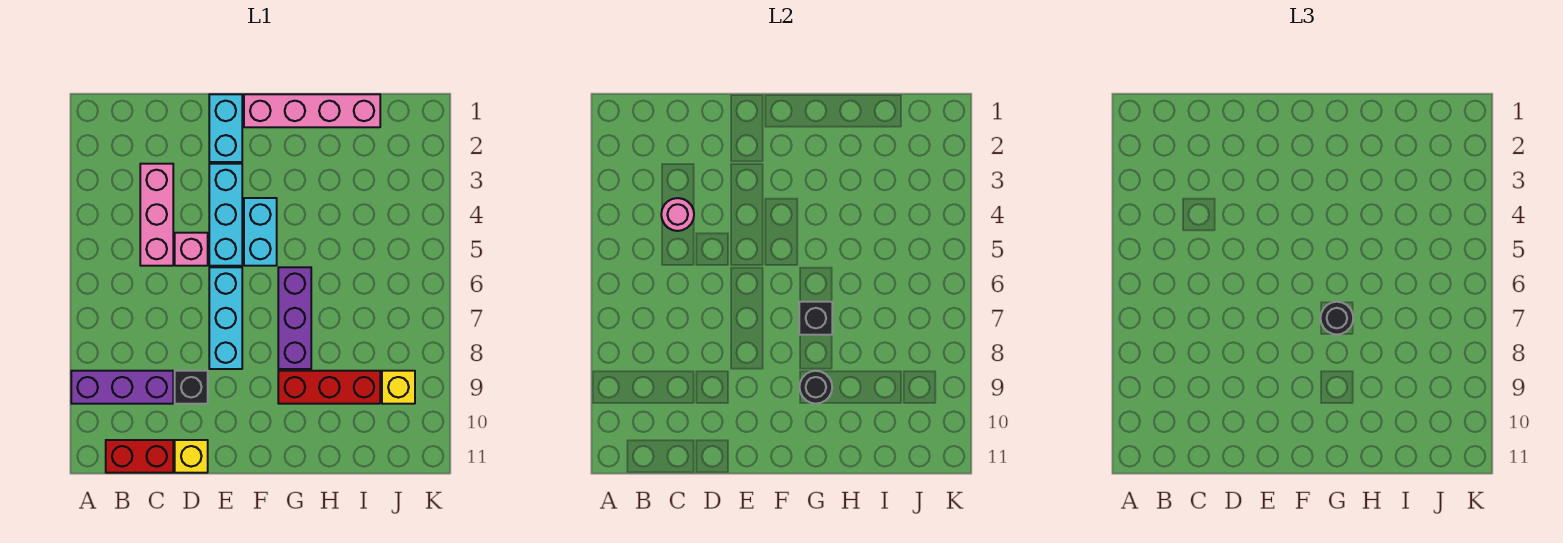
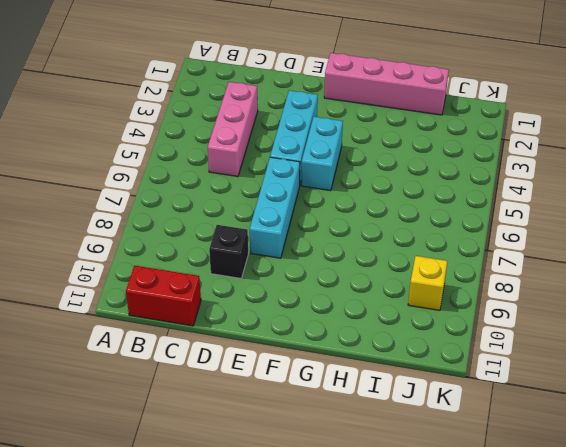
none -> purple brick A9:C9 level 1
none -> pink brick D5 level 1
none -> yellow brick D11 level 1

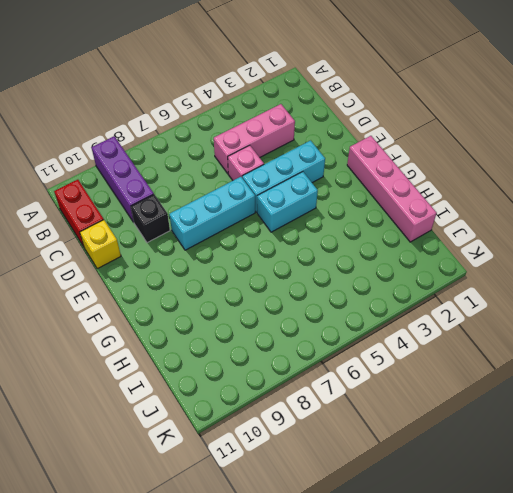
none -> cyan brick E1:E2 level 1
none -> purple brick G6:G8 level 1
none -> red brick G9:I9 level 1

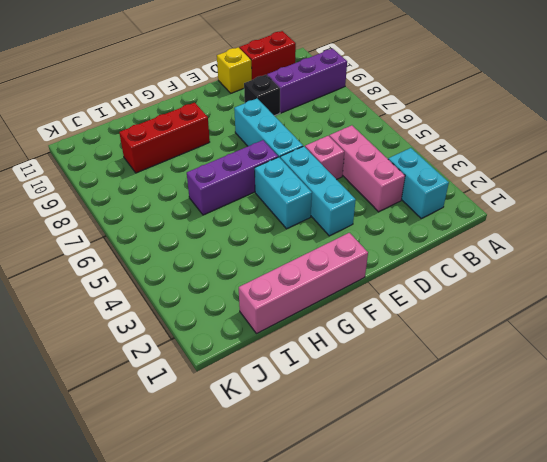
cyan brick B2:B3 level 1 -> cyan brick E1:E2 level 1
purple brick F6:H6 level 1 -> purple brick G6:G8 level 1
none -> yellow brick J9 level 1
none -> pink round brick C4 level 2
none -> black brick G7 level 2

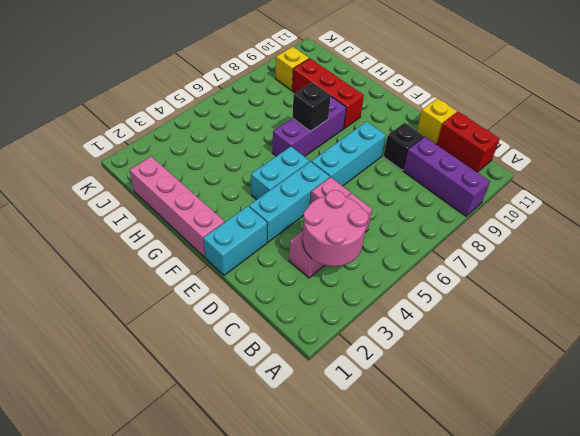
pink round brick B3:C4 level 2 -> pink round brick C4 level 2
none -> black round brick G9 level 2
none -> black round brick G7 level 3

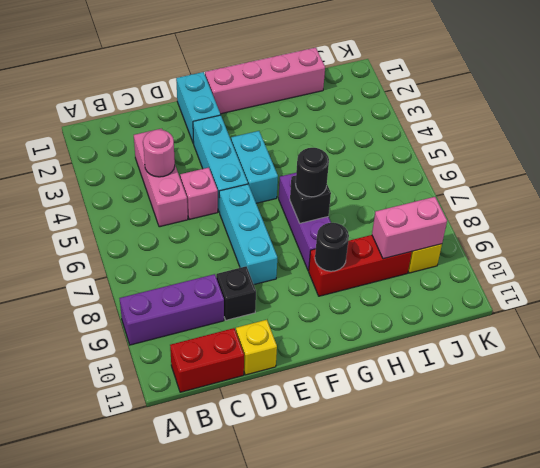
pink brick I9:J9 level 2 -> none

